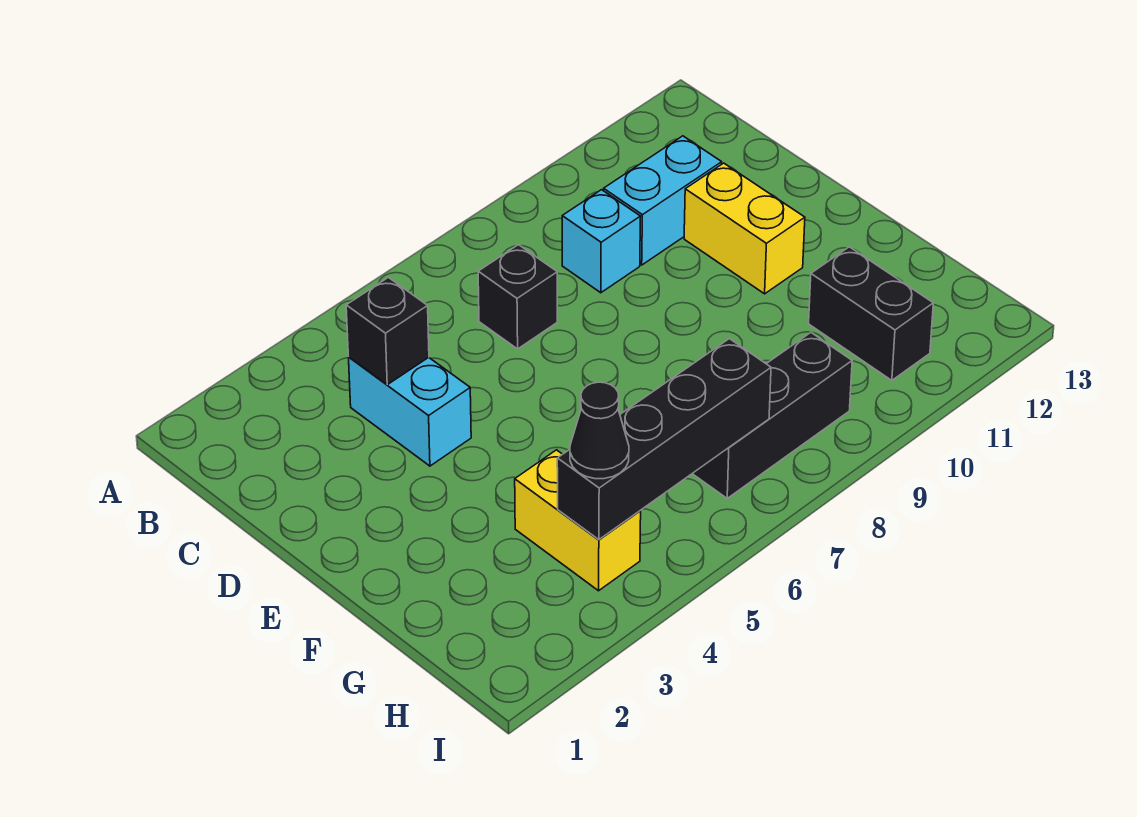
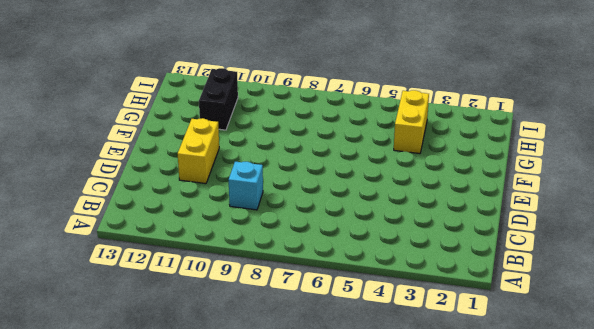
none -> cyan brick C4:D4 level 1
none -> black brick C7 level 1

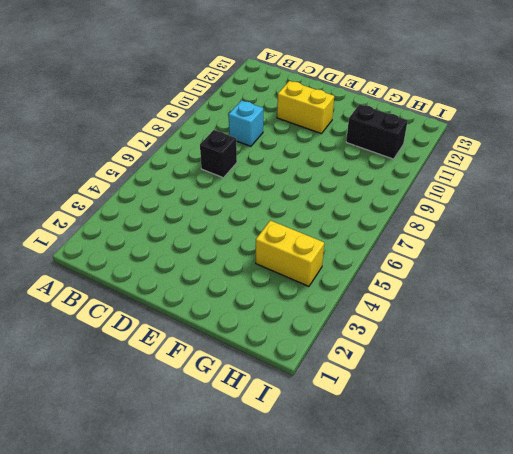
none -> cyan brick C4:D4 level 1
none -> cyan brick C10:C11 level 1

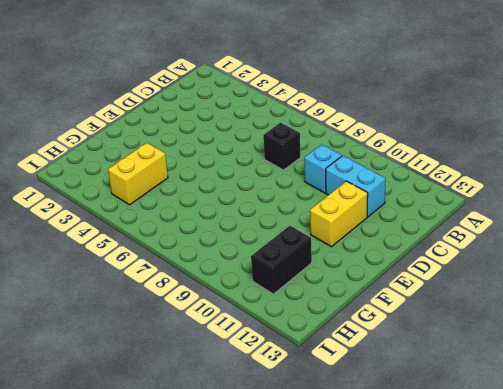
none -> cyan brick C4:D4 level 1
none -> black brick H7:H9 level 1

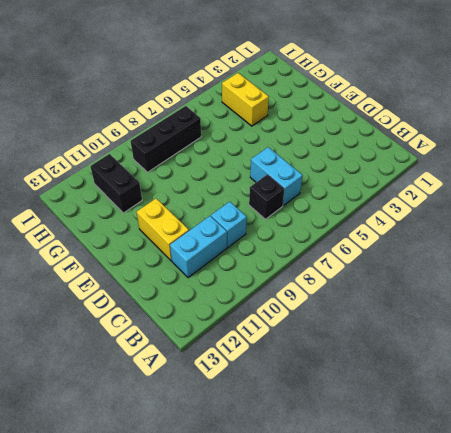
cyan brick C6:D6 level 1 -> cyan brick C4:D4 level 1
none -> black brick C4 level 2
none -> black brick H4:H7 level 2

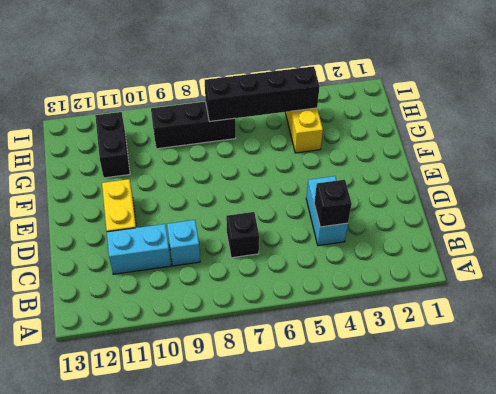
none -> black cone H4 level 3

